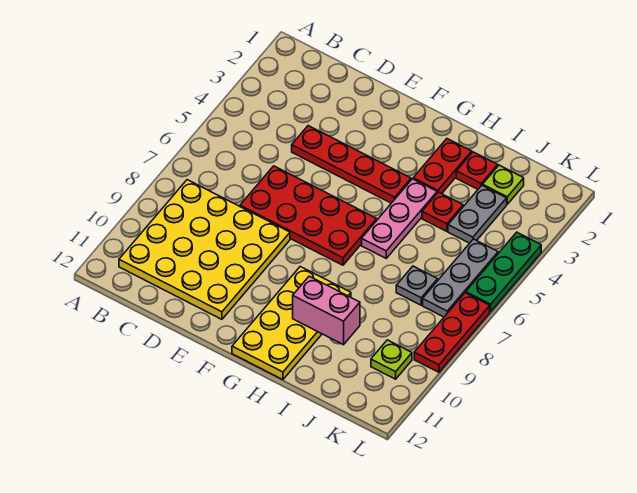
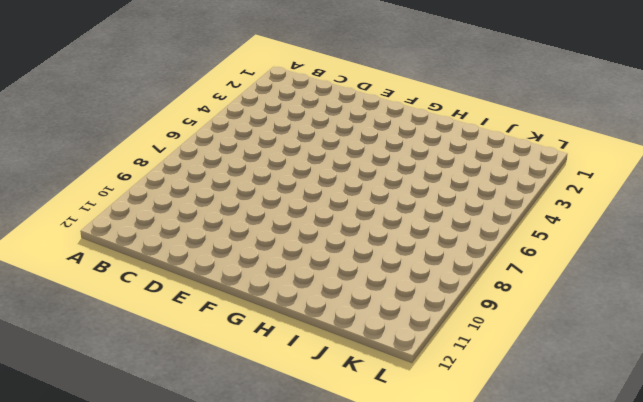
none -> yellow plate B8:E11 level 1
none -> red plate D4:G4 level 1
none -> red plate D6:G7 level 1

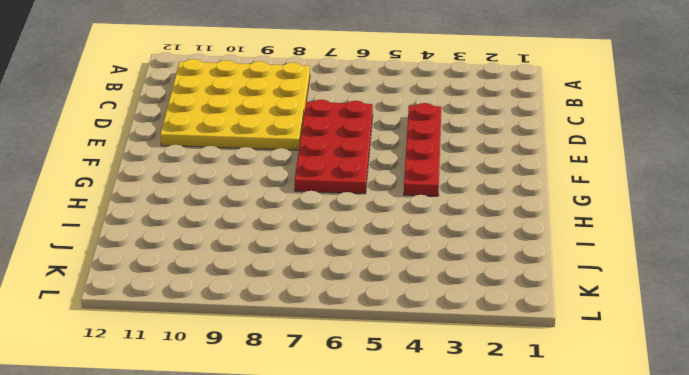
none -> yellow plate G9:H12 level 1
none -> red plate H2:H3 level 1
none -> pink plate H4:H6 level 1

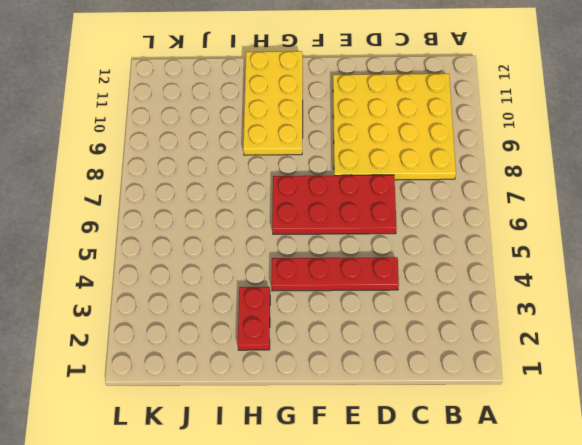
none -> pink plate H4:H6 level 1
none -> red plate I2 level 1
none -> red plate I4 level 1

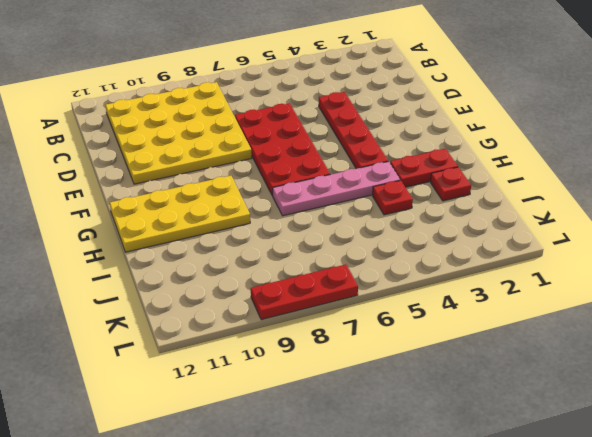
pink plate H4:H7 level 1 -> pink plate H4:H6 level 1
none -> lime plate J2 level 1
none -> grey plate J3:J4 level 1
none -> grey plate J7 level 1

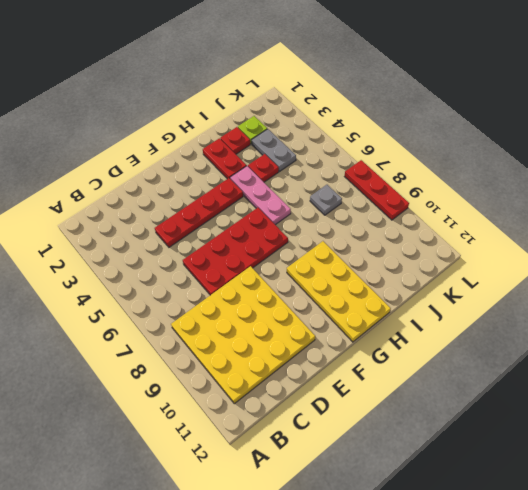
none -> grey plate K5:K7 level 1
none -> lime plate K10 level 1
none -> green plate L4:L6 level 1

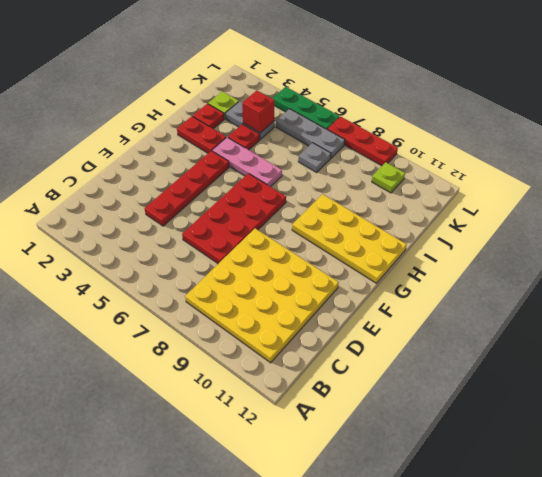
red brick J4 level 2 -> none
none -> pink brick H10:I10 level 2

